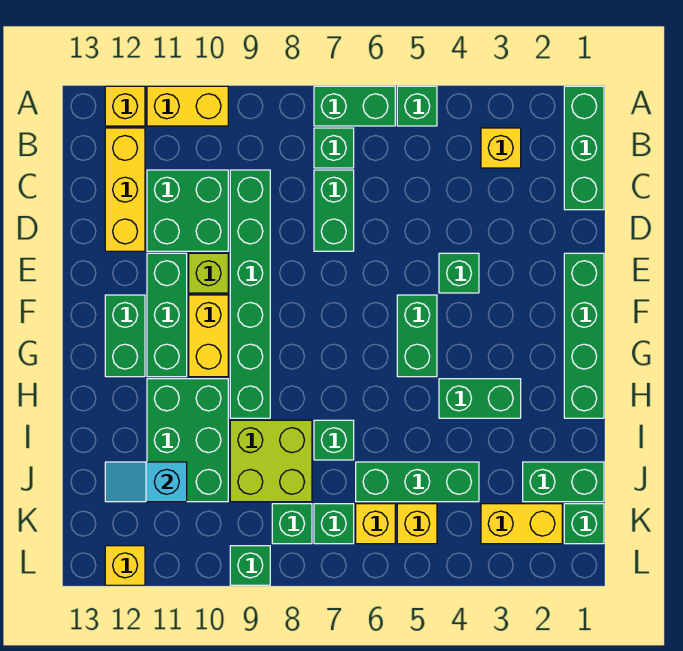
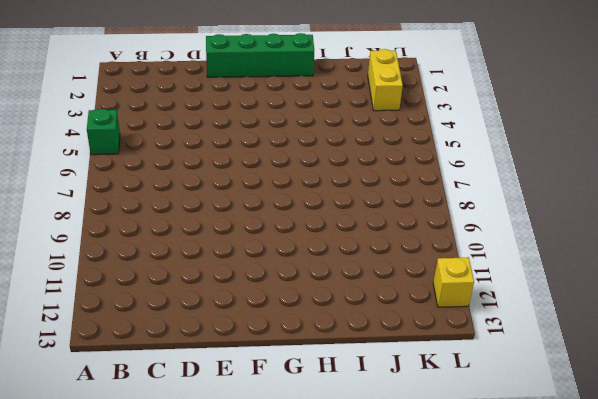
none -> green brick A1:C1 level 1
none -> green brick A6:A7 level 1
none -> yellow brick A10:A11 level 1
none -> yellow brick A12 level 1

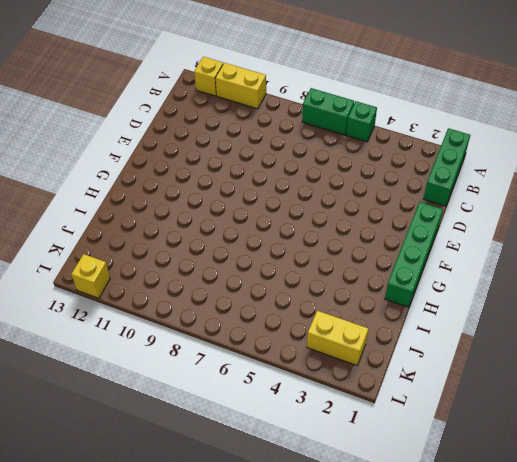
none -> yellow brick B3 level 1
none -> green brick B7 level 1
none -> yellow brick B12:D12 level 1
none -> green brick C7:D7 level 1

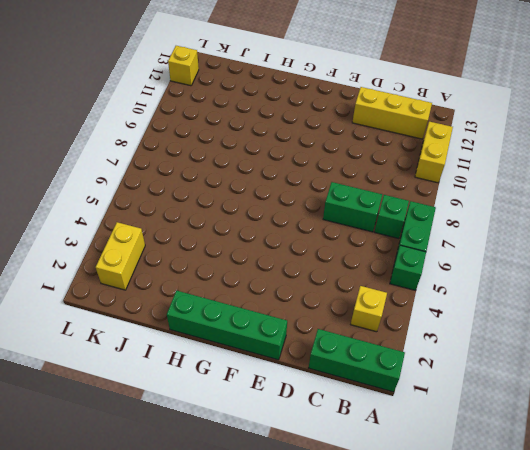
none -> yellow brick A12 level 1
none -> green brick C9:H9 level 1
none -> green brick C10:D11 level 1
none -> green brick E4 level 1

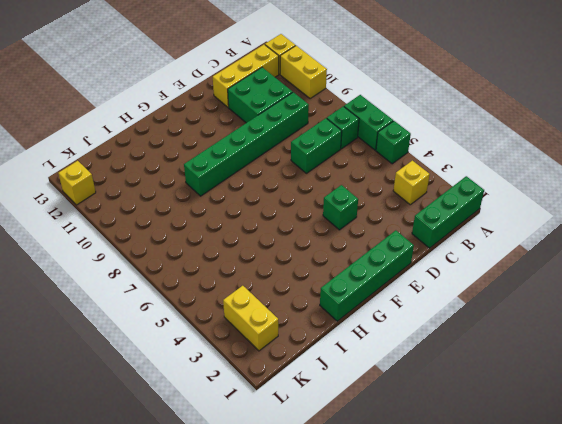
none -> lime brick E10 level 1
none -> green brick E11:G11 level 1
none -> green brick F5:G5 level 1
none -> yellow brick F10:G10 level 1

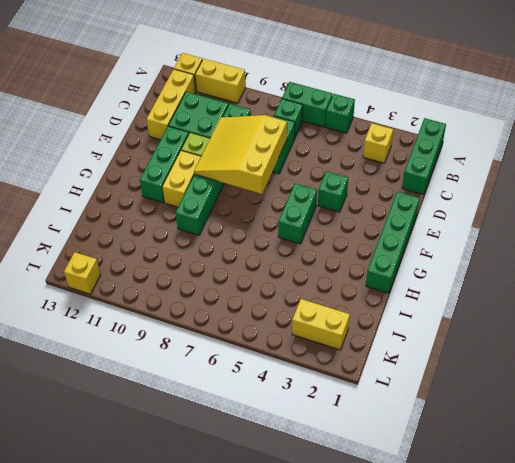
yellow slope D7:F9 level 2 top 7 -> none
none -> green brick F12:G12 level 1
none -> green brick H3:H4 level 1
none -> green brick H10:J11 level 1
none -> green brick I7 level 1

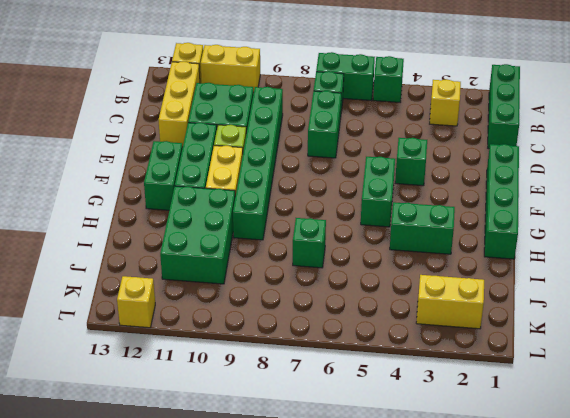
none -> lime brick I8:J9 level 1
none -> green brick J1:J2 level 1
none -> green brick J4:J6 level 1
none -> green brick K1 level 1

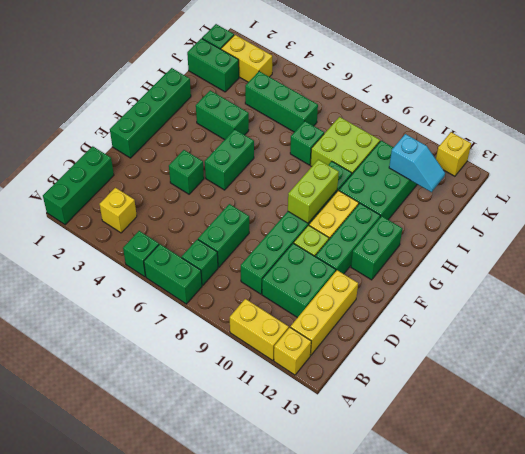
lime brick F9:G9 level 2 -> none
none -> yellow brick K5 level 1
none -> yellow brick K6 level 1
none -> green brick K7 level 1
none -> green brick K8 level 1

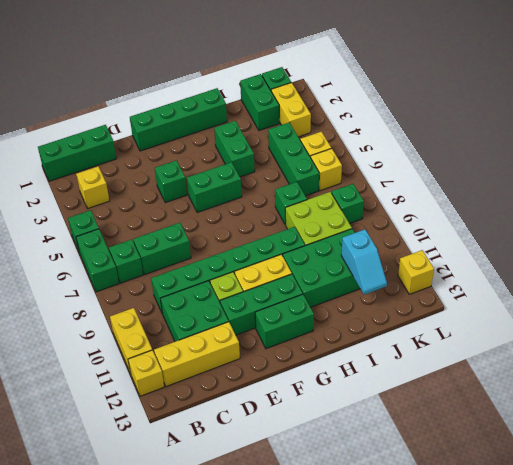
none -> green brick K7 level 1
none -> green brick L9 level 1

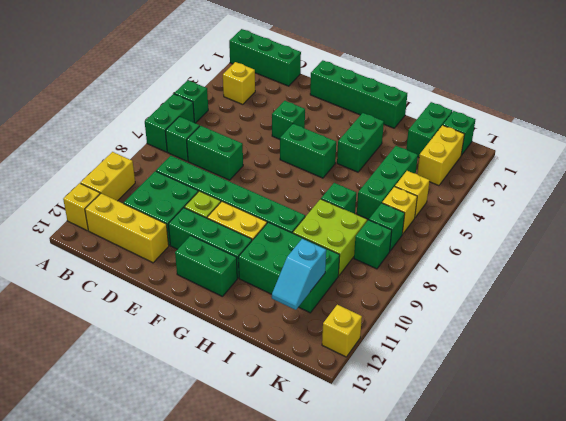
none -> green brick L9 level 1

